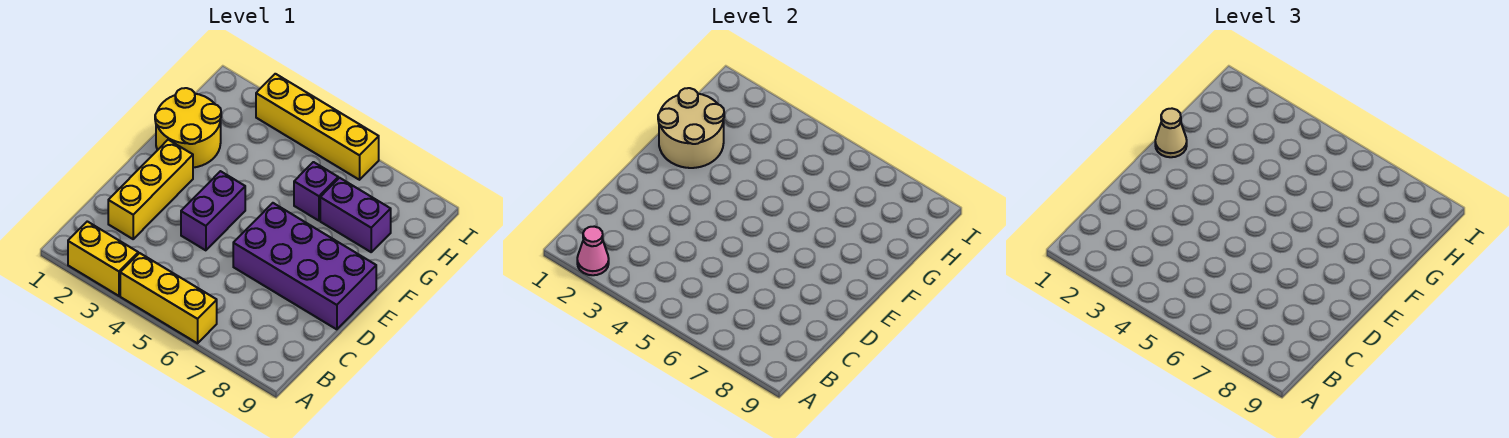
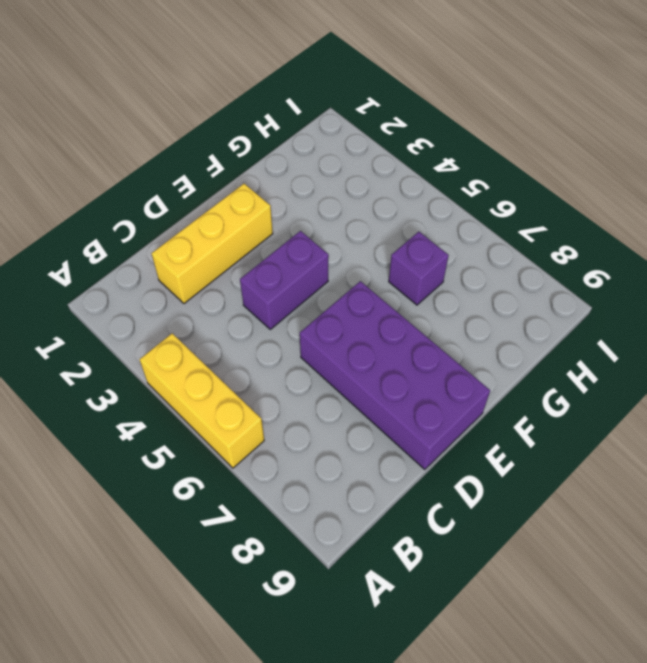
none -> yellow brick A2:A3 level 1
none -> yellow round brick F1:G2 level 1
none -> purple brick G7:G8 level 1

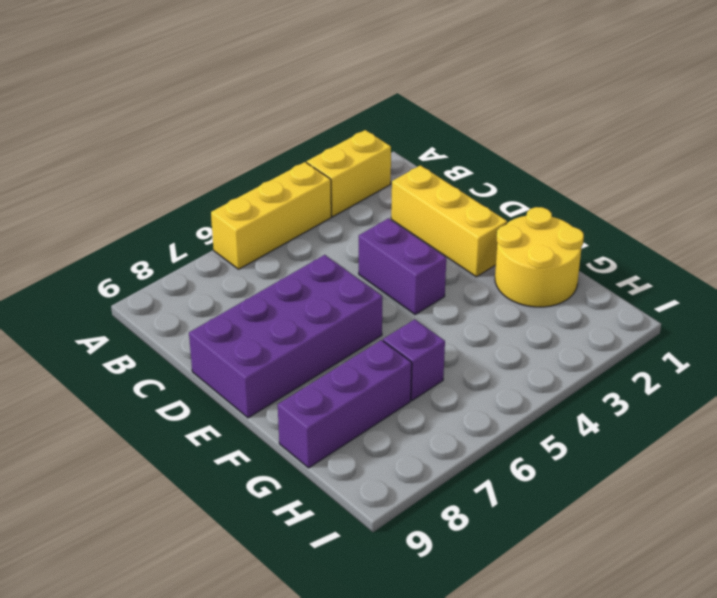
purple brick G7:G9 level 1 -> purple brick G7:G8 level 1
none -> yellow brick I3:I6 level 1
none -> pink cone A2 level 2
none -> tan round brick F1:G2 level 2

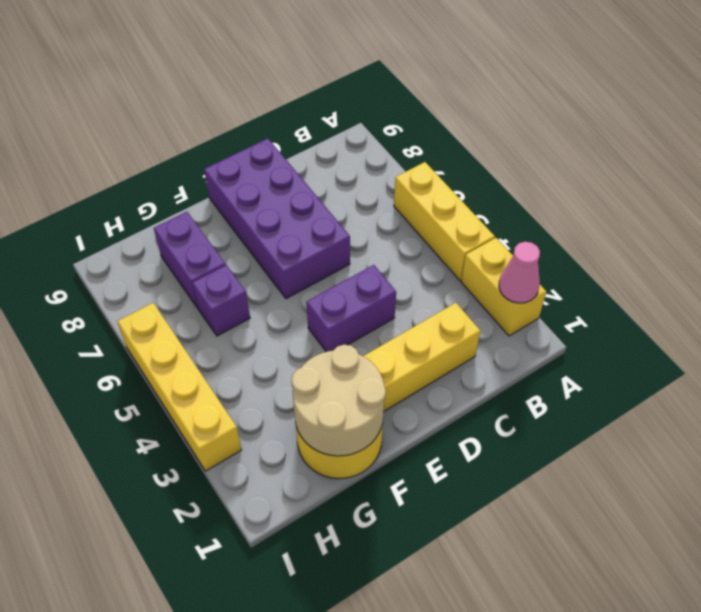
none -> tan cone F1 level 3

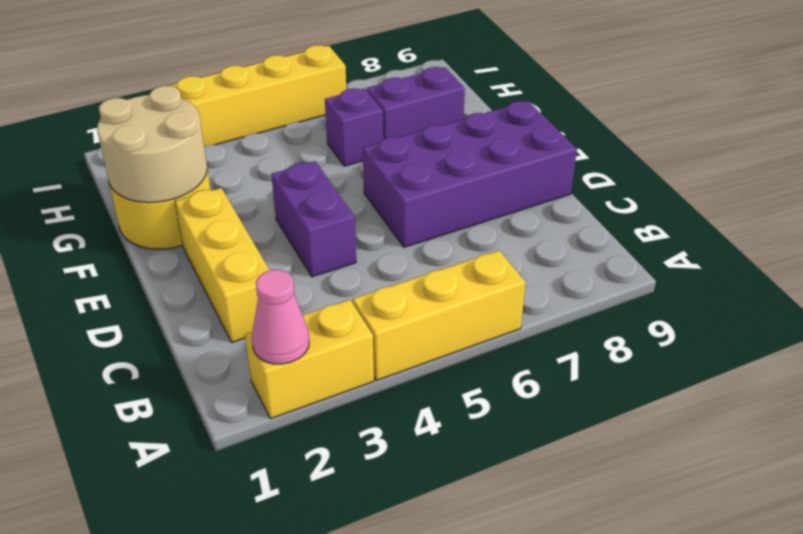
none -> tan cone F1 level 3

